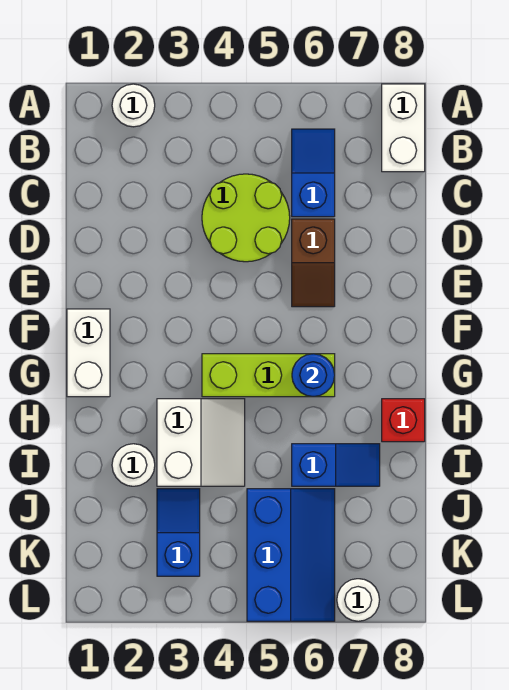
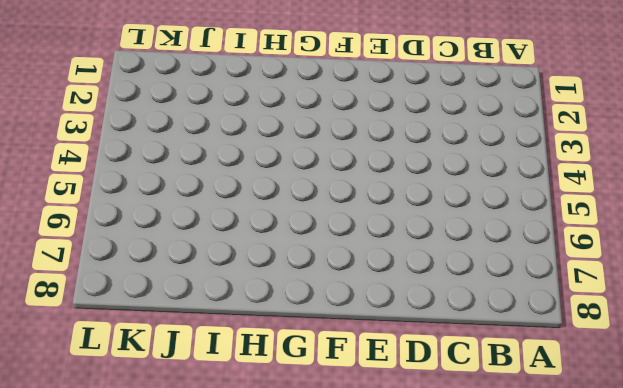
none -> white round brick A2 level 1
none -> white brick A8:B8 level 1
none -> blue slope B6:C6 level 1 top C

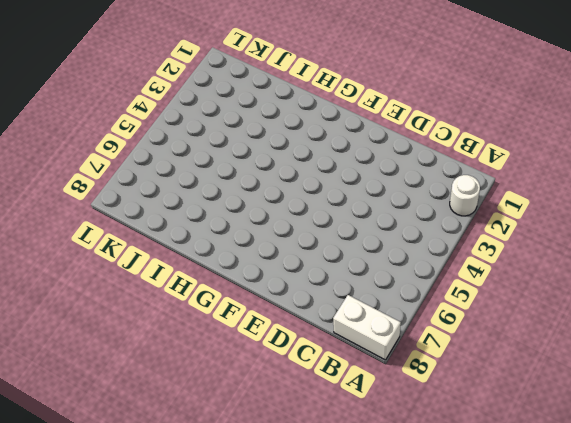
none -> blue slope B6:C6 level 1 top C
none -> lime round brick C4:D5 level 1
none -> brown slope D6:E6 level 1 top D

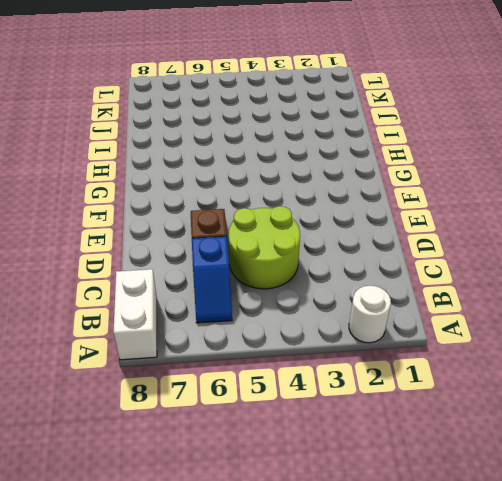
none -> white brick F1:G1 level 1
none -> lime brick G4:G6 level 1
none -> white slope H3:I4 level 1 top 3

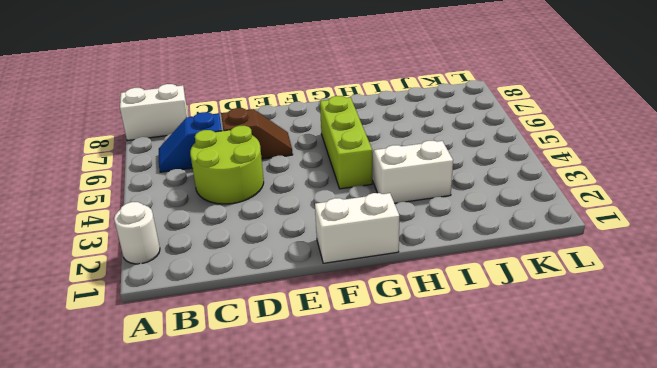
none -> red brick H8 level 1
none -> white round brick I2 level 1
none -> blue slope I6:I7 level 1 top 6

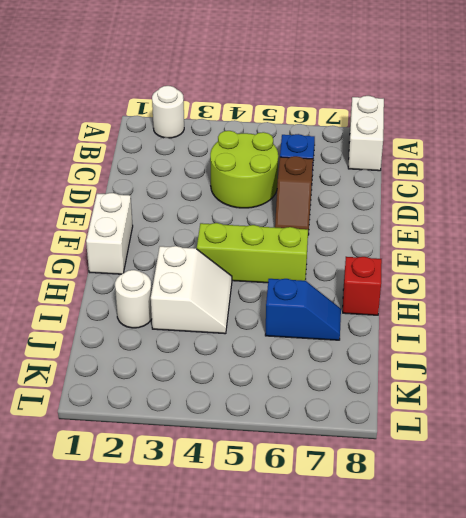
none -> blue slope J3:K3 level 1 top K
none -> blue slope J5:L6 level 1 top 5
none -> white round brick L7 level 1

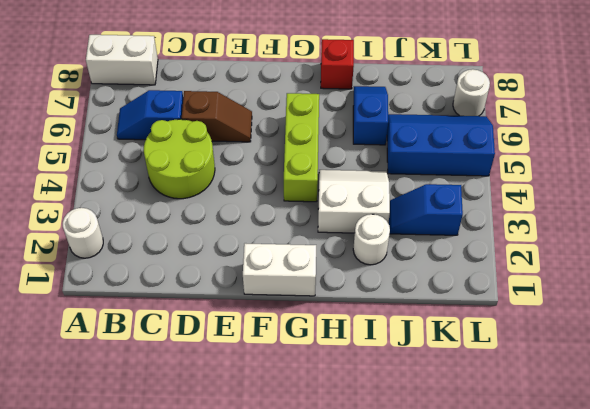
none -> blue round brick G6 level 2

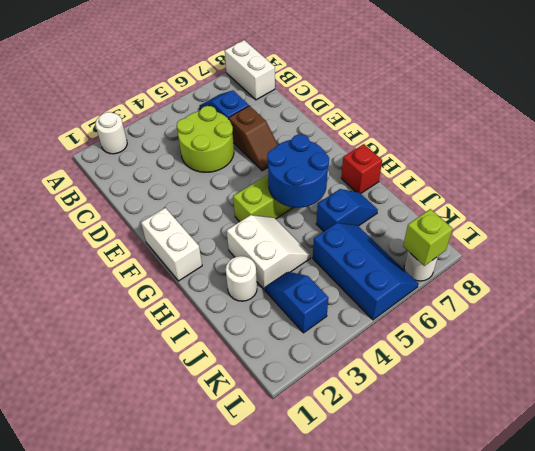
blue round brick G5:H6 level 2 -> blue round brick G6 level 2
lime brick L7 level 2 -> none

